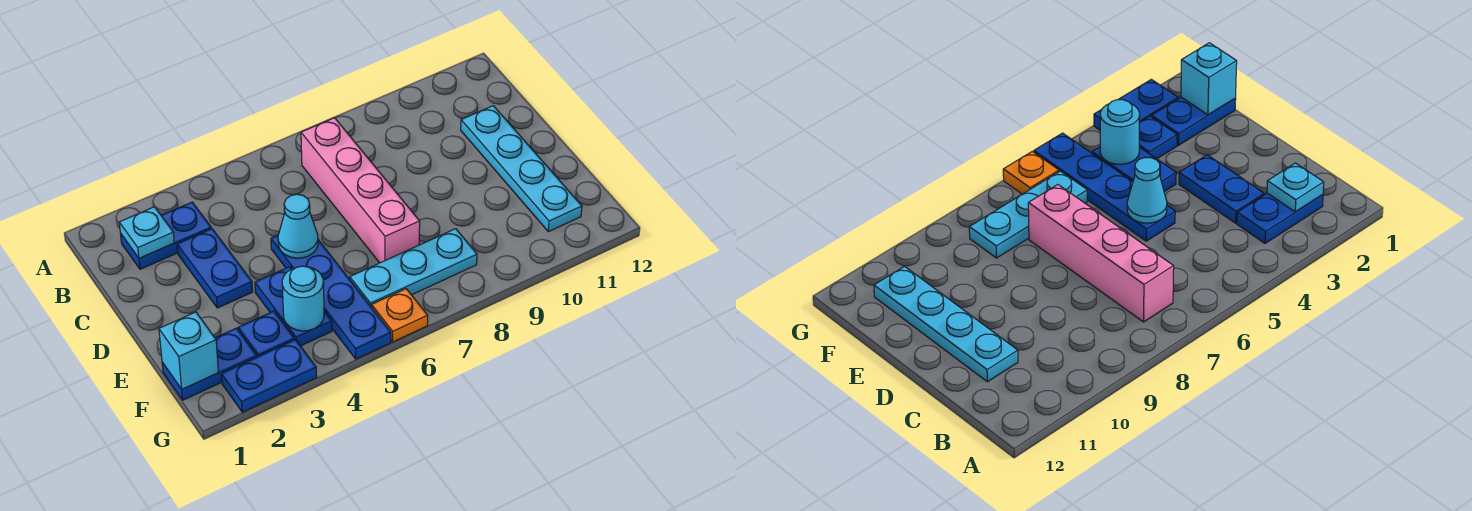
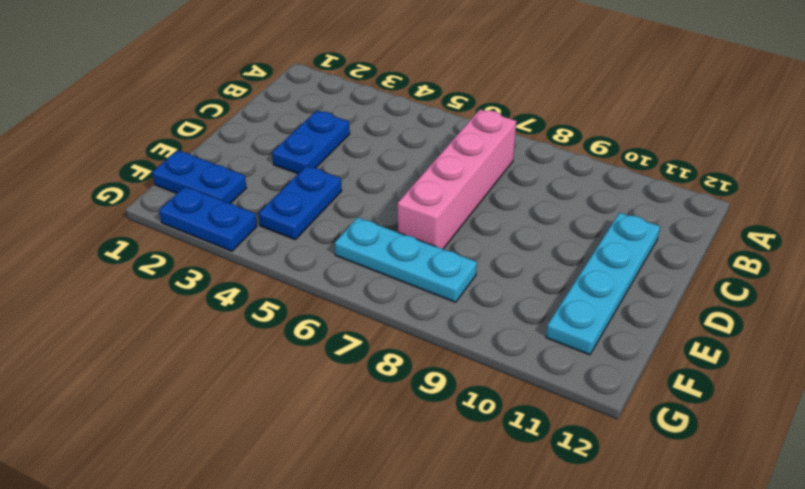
none -> blue plate B2:B3 level 1
none -> blue plate D5:G5 level 1
none -> blue plate F3 level 1

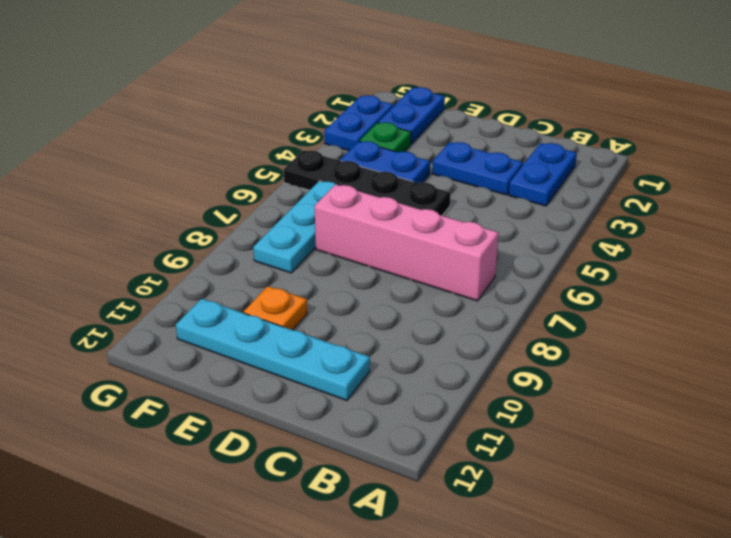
black plate D5:G5 level 1 -> blue plate D5:G5 level 1
orange plate E10 level 1 -> orange plate G6 level 1
green plate F3 level 1 -> blue plate F3 level 1
none -> cyan plate B2 level 2
none -> cyan cone D5 level 2
none -> cyan brick F1 level 2

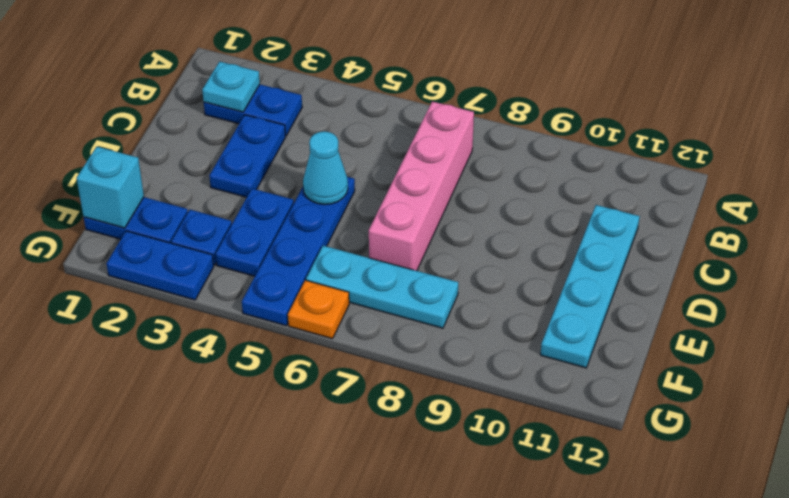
none -> cyan round brick F4 level 2

